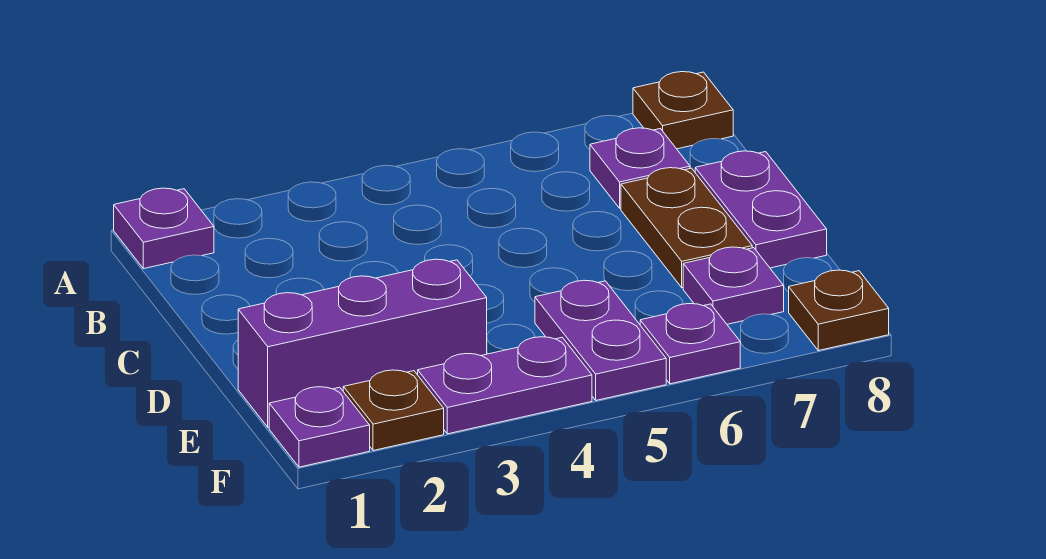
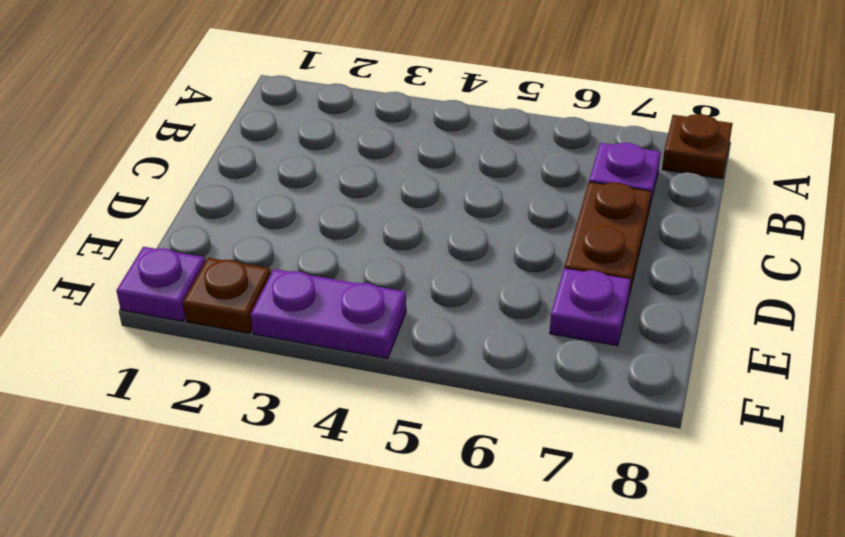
none -> purple plate A1 level 1
none -> purple plate C8:D8 level 1
none -> purple brick E1:E3 level 1

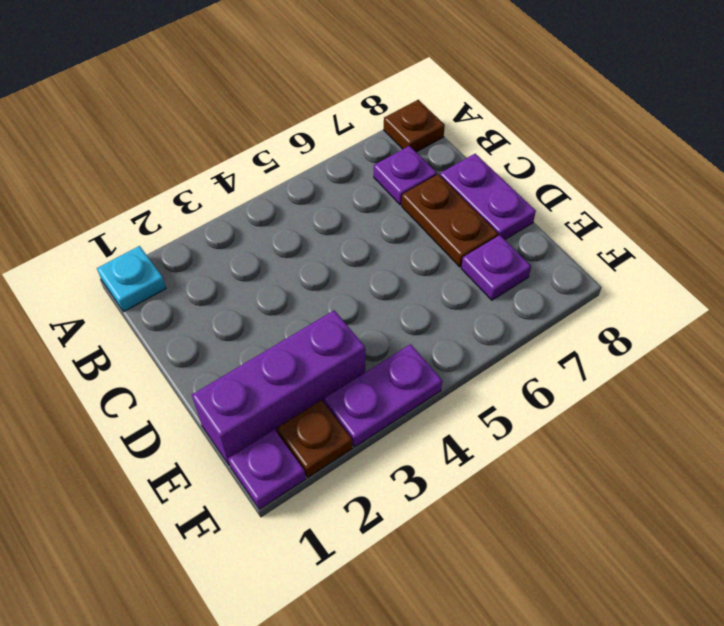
cyan plate A1 level 1 -> purple plate A1 level 1
none -> purple plate E5:F5 level 1
none -> purple plate F6 level 1
none -> brown plate F8 level 1

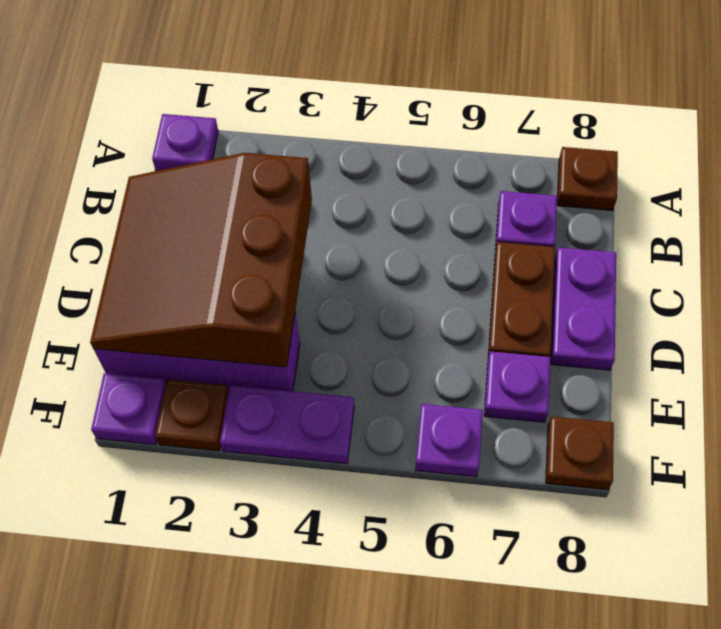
brown slope C1:E3 level 2 top 3 -> none
none -> purple plate E5:F5 level 1

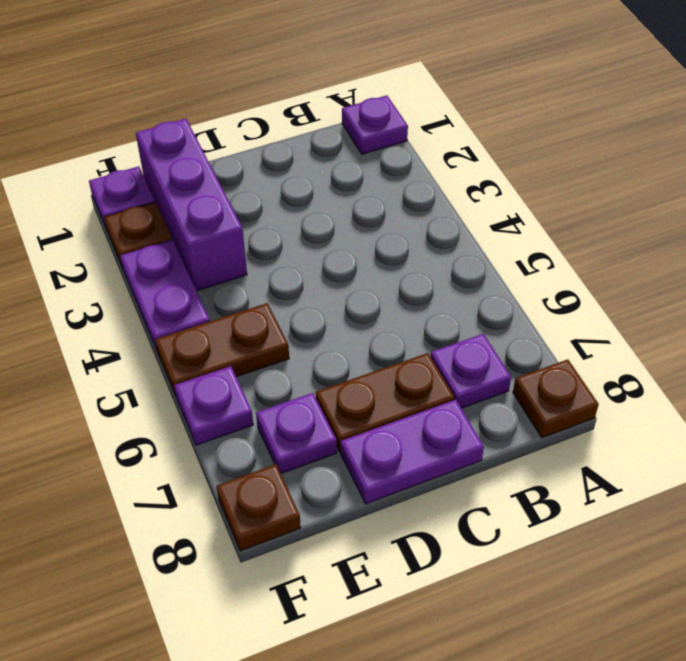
brown plate E5:F5 level 1 -> purple plate E5:F5 level 1

